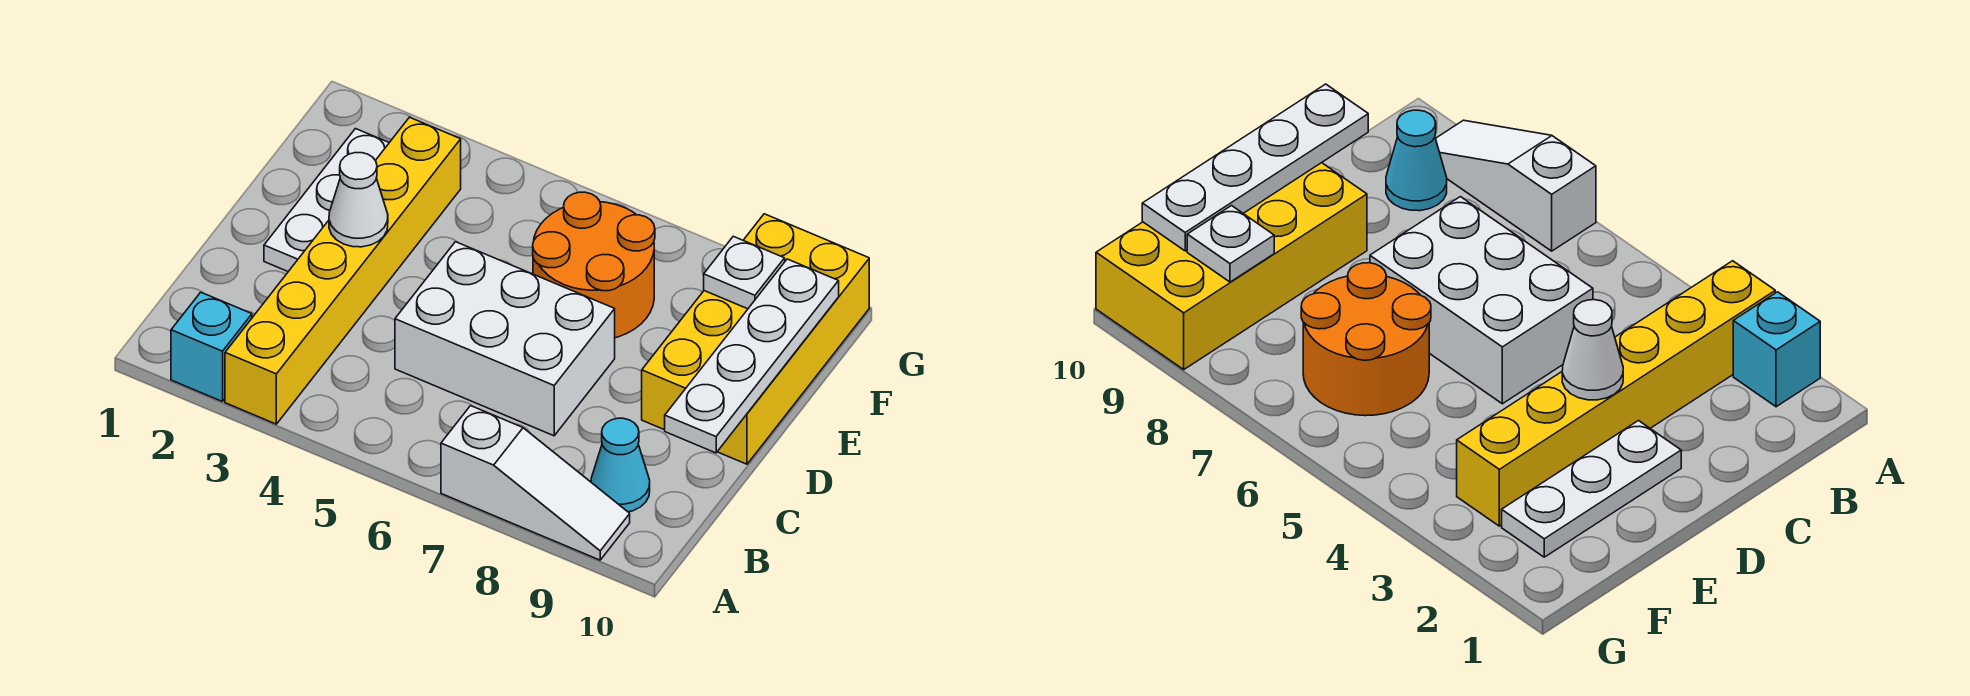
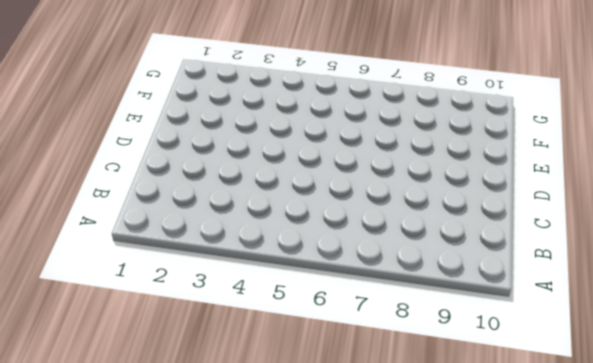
none -> cyan brick A2 level 1
none -> yellow brick A3:F3 level 1

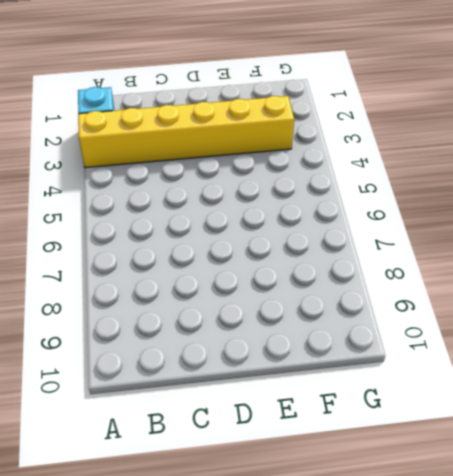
none -> white slope A7:A9 level 1 top 7
none -> cyan cone B9 level 1

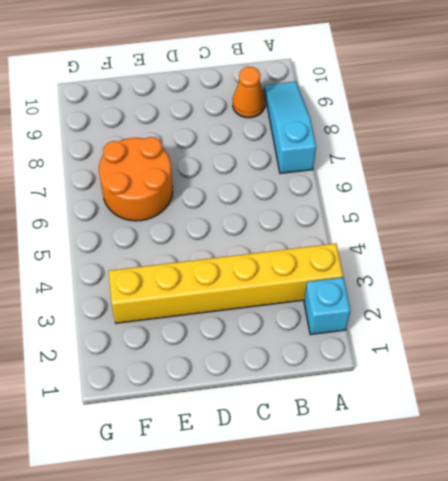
cyan slope A7:A9 level 1 top 7 -> white slope A7:A9 level 1 top 7
orange cone B9 level 1 -> cyan cone B9 level 1
none -> white brick C5:D7 level 1
none -> white plate D2:F2 level 1

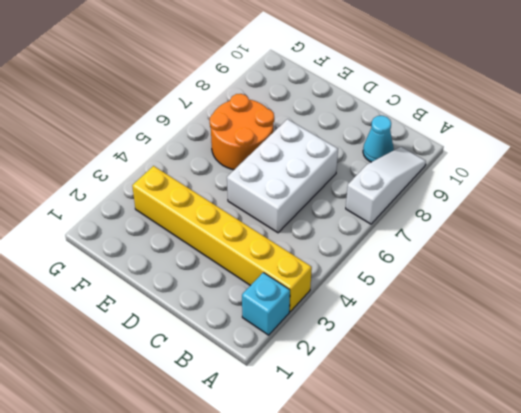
none -> white plate D2:F2 level 1
none -> yellow brick D9:G10 level 1

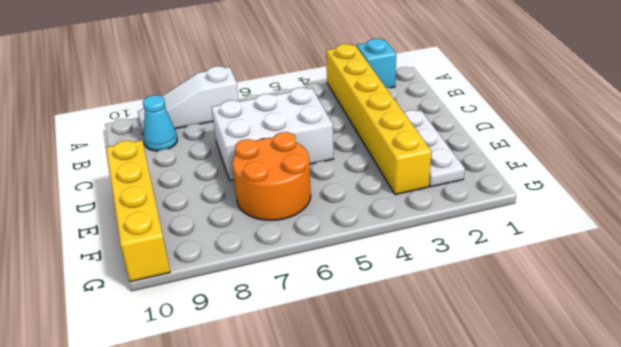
yellow brick D10:G10 level 1 -> yellow brick D9:G10 level 1
none -> white plate C10:F10 level 2
none -> white cone D3 level 2

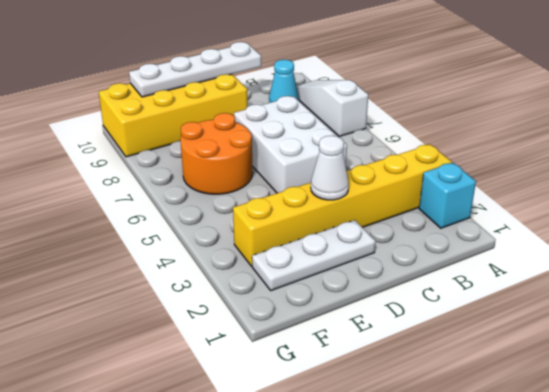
none -> white plate F9 level 2

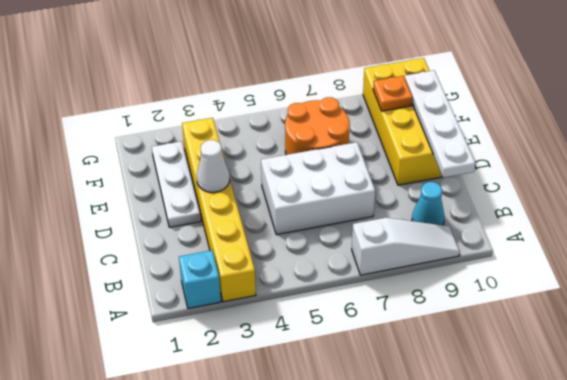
orange plate F9 level 2 -> white plate F9 level 2

